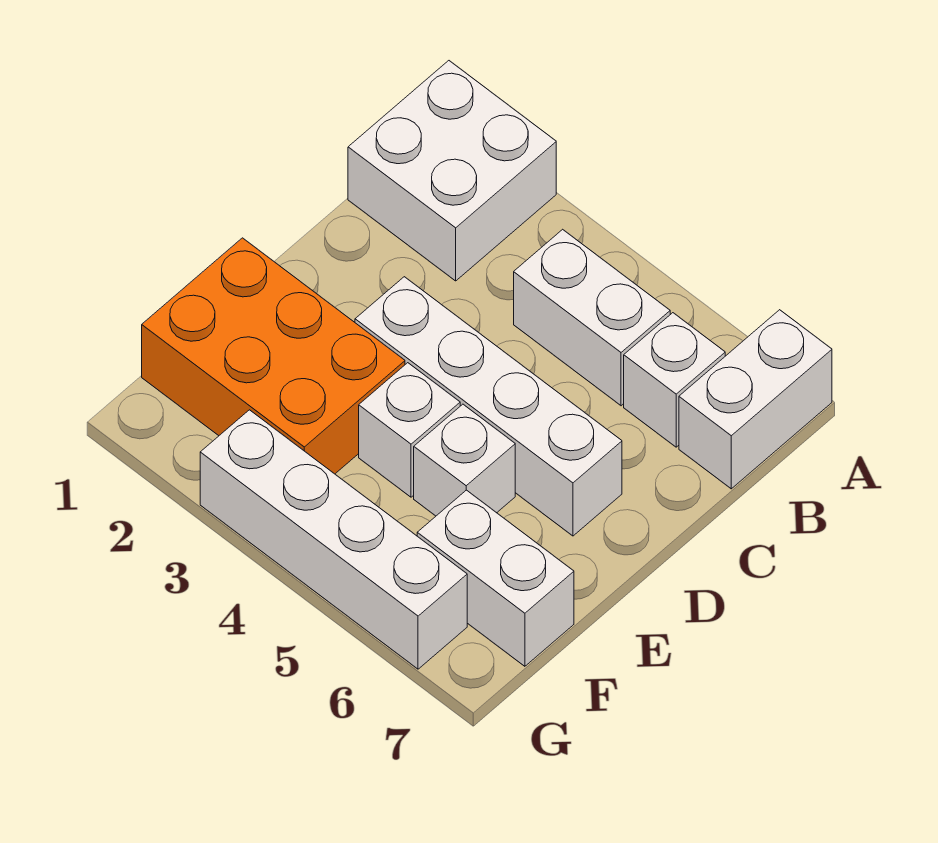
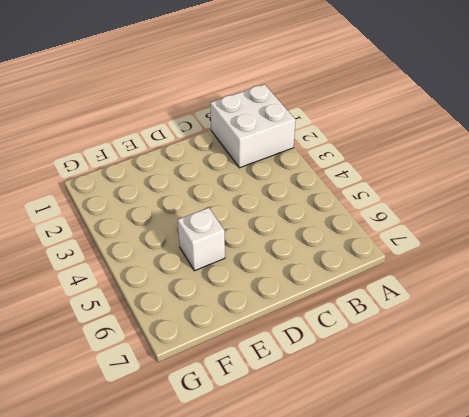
none -> white brick A7:B7 level 1
none -> white brick B4:B5 level 1

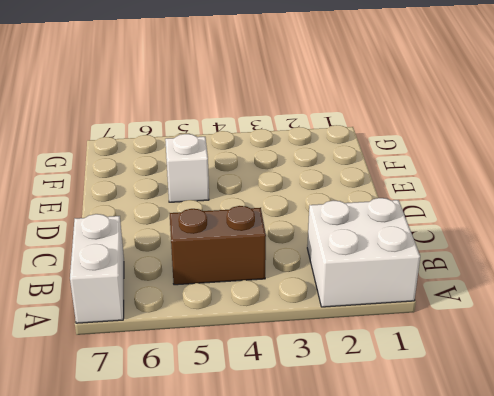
brown brick B4:B5 level 1 -> white brick B4:B5 level 1
none -> white brick B6 level 1
none -> white brick D3:D6 level 1

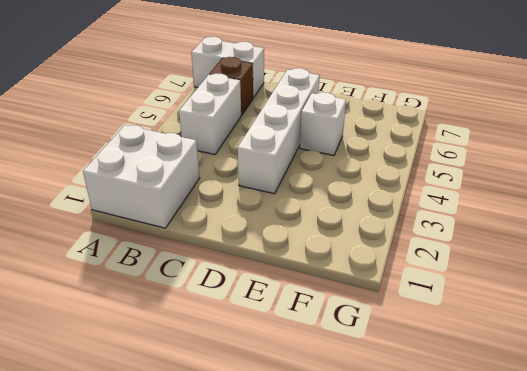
brown brick B6 level 1 -> white brick B6 level 1
none -> orange brick E1:F3 level 1
none -> white brick E4 level 1

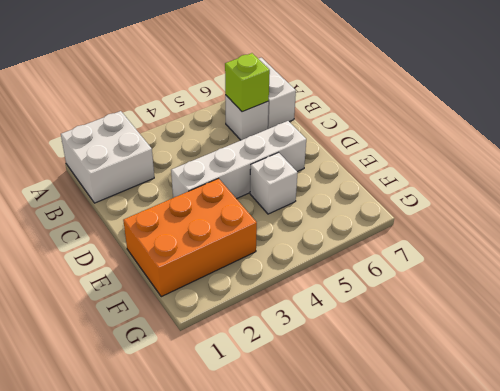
lime brick B6 level 2 -> none
none -> white brick B4:B5 level 1
none -> white brick E4 level 1

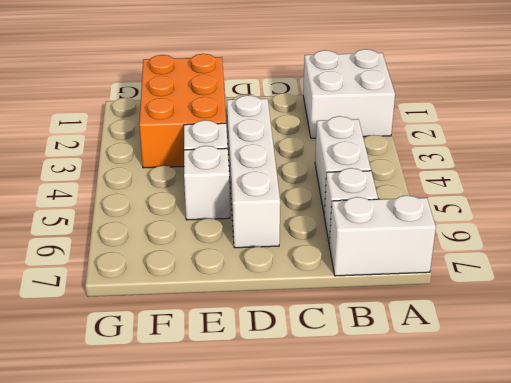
none -> white brick F6:F7 level 1
none -> white brick G3:G6 level 1

